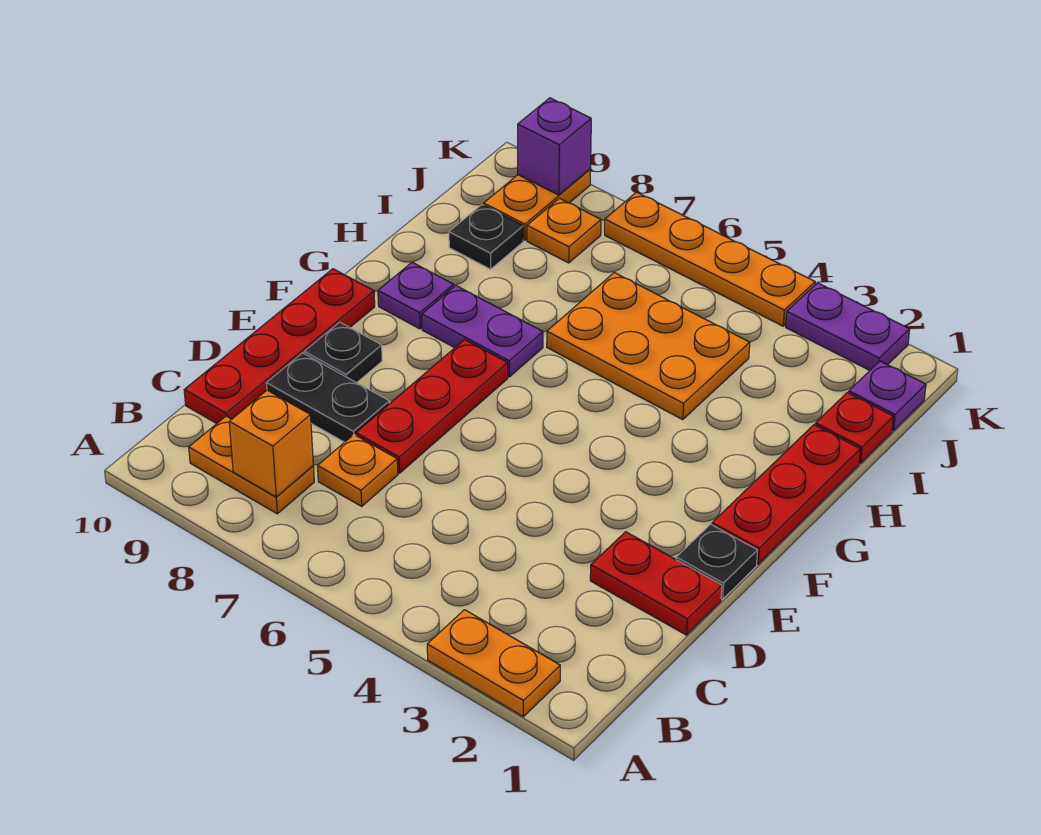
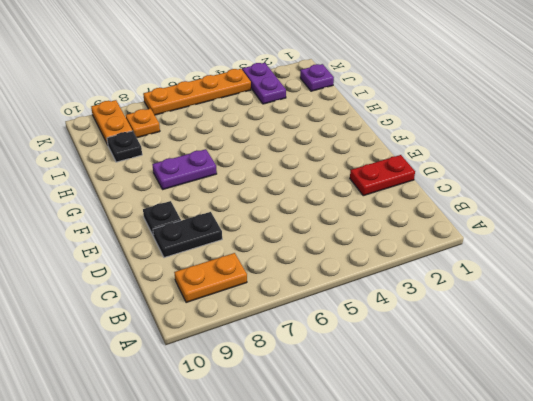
purple plate J3:K3 level 1 -> purple plate K2:K3 level 1
none -> orange plate A2:A3 level 1
none -> orange plate C7 level 1
none -> red plate C10:F10 level 1

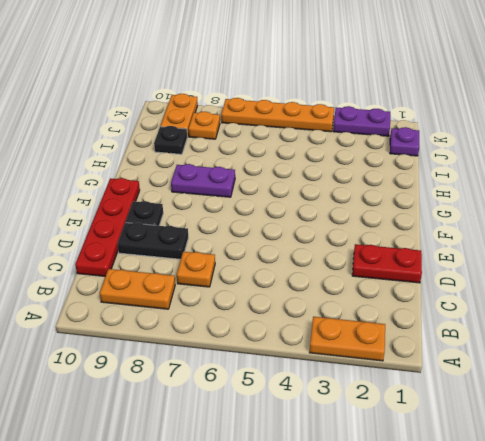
none -> red plate D7:F7 level 1
none -> black plate E1 level 1
none -> red plate F1:H1 level 1

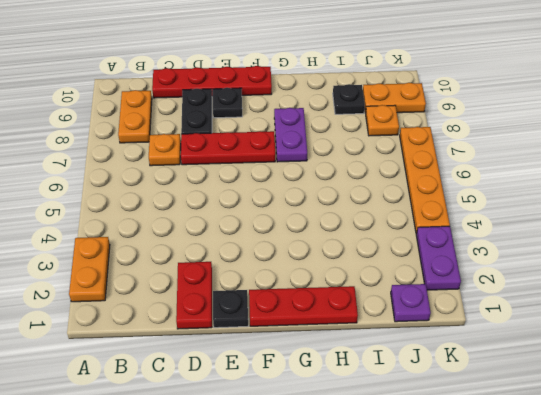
none -> purple plate G9 level 1
none -> orange plate H4:I6 level 1
none -> red plate I1 level 1

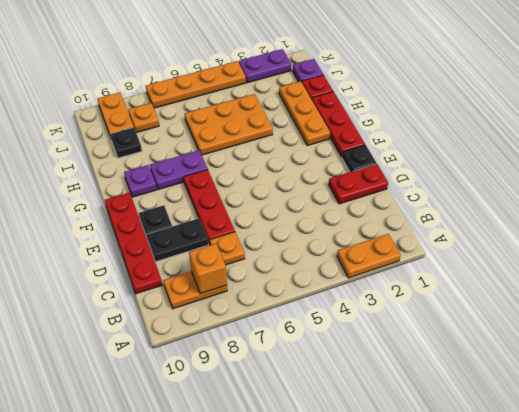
orange plate G2:I2 level 1 -> none
none -> purple brick K9 level 2

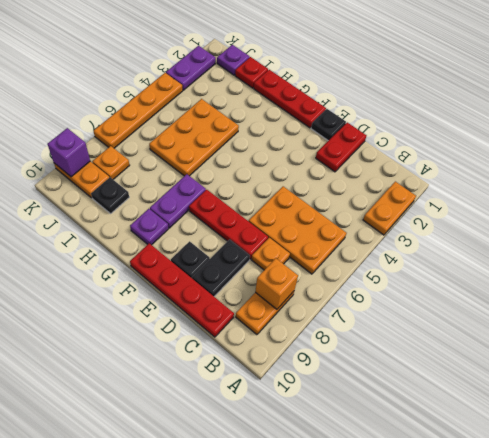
orange plate B5:D6 level 1 -> none

